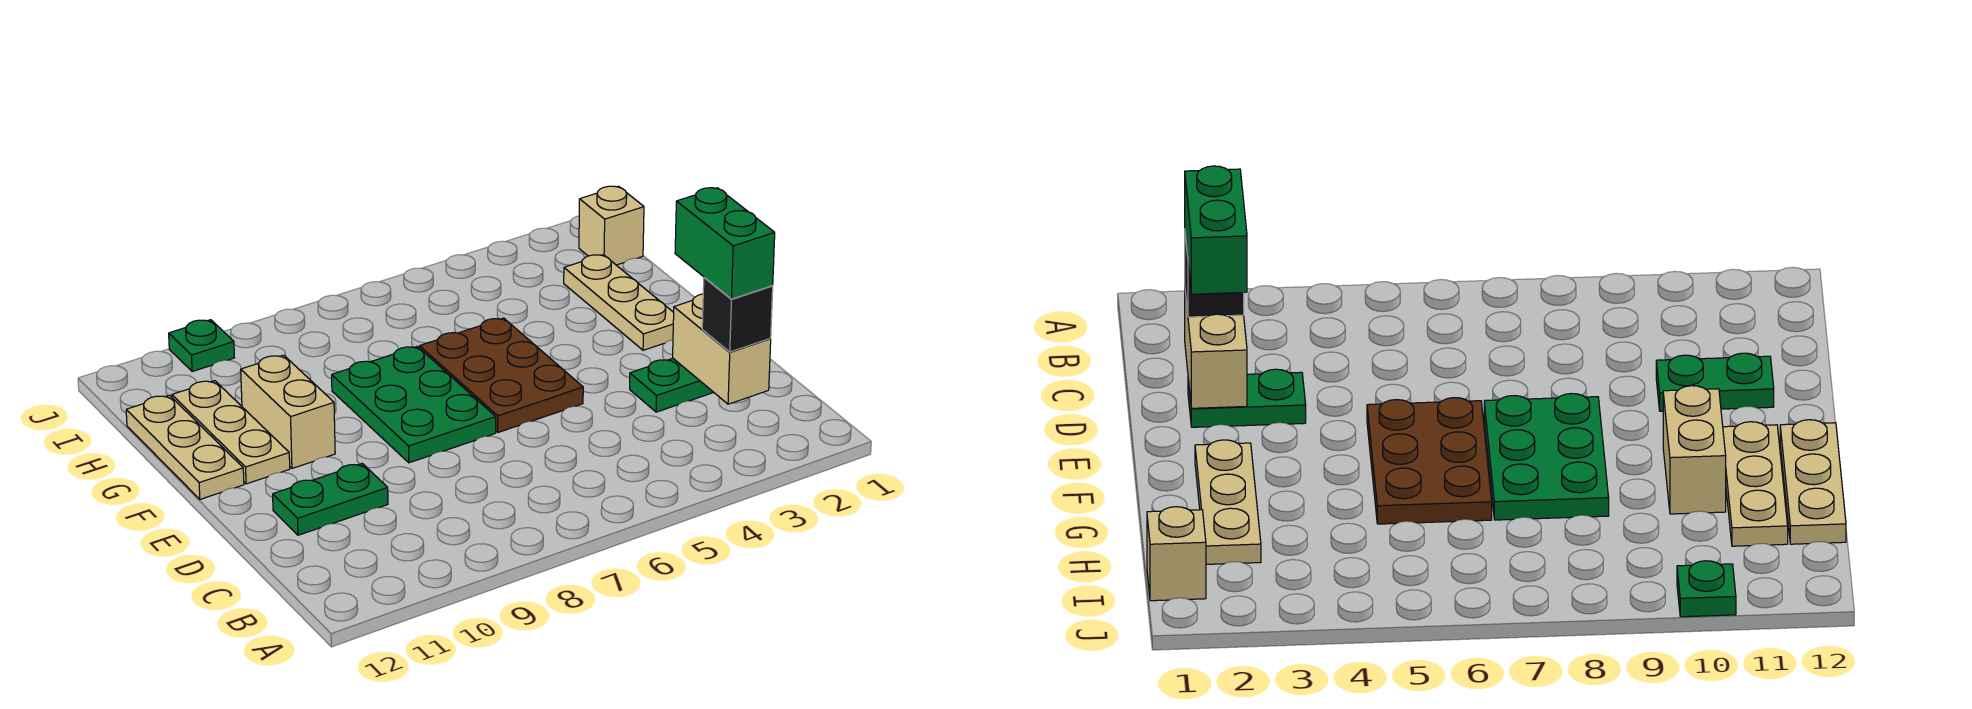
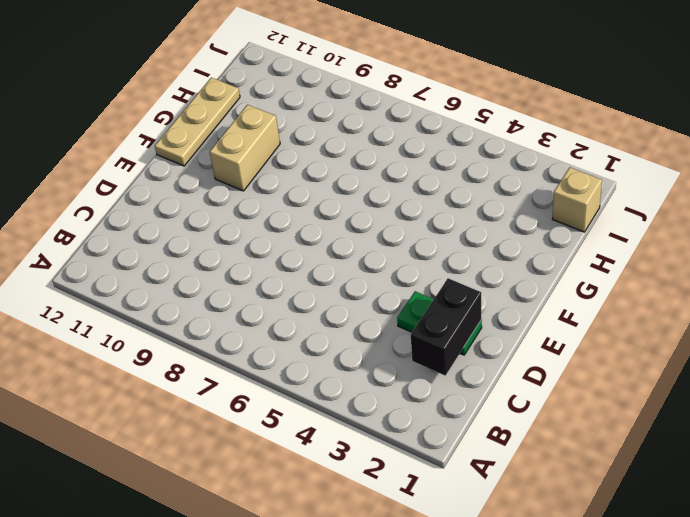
black brick C2:D2 level 2 -> tan brick C2:D2 level 2
none -> green plate D10:D11 level 1
none -> brown plate E5:G6 level 1
none -> green plate E7:G8 level 1

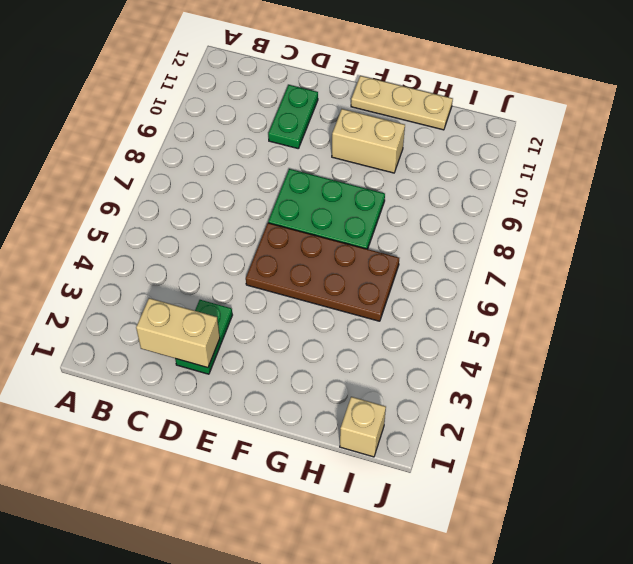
brown plate E5:H6 level 1 -> brown plate E5:G6 level 1
none -> tan plate F2:H2 level 1
none -> tan plate F11:H11 level 1
none -> green plate J10 level 1

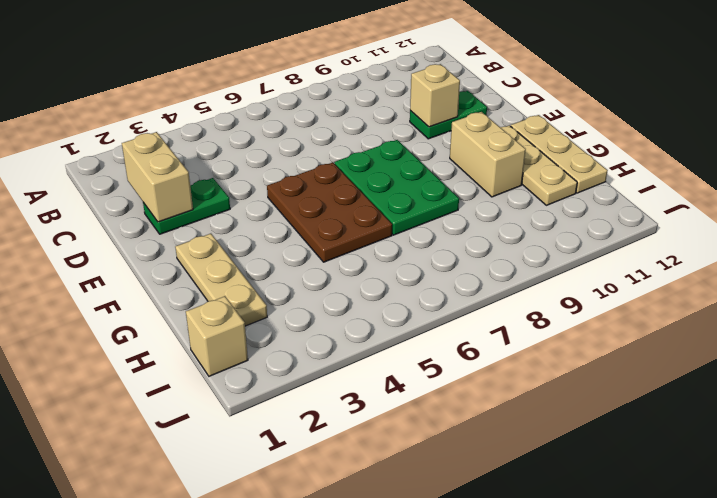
tan brick D10 level 2 -> none
none -> green plate J10 level 1
none -> black brick C2 level 3
none -> green brick C2:D2 level 4

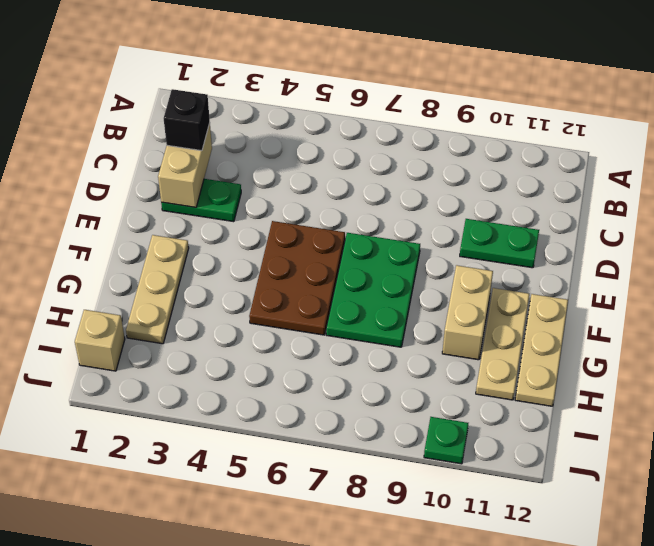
none -> green brick C2:D2 level 4

